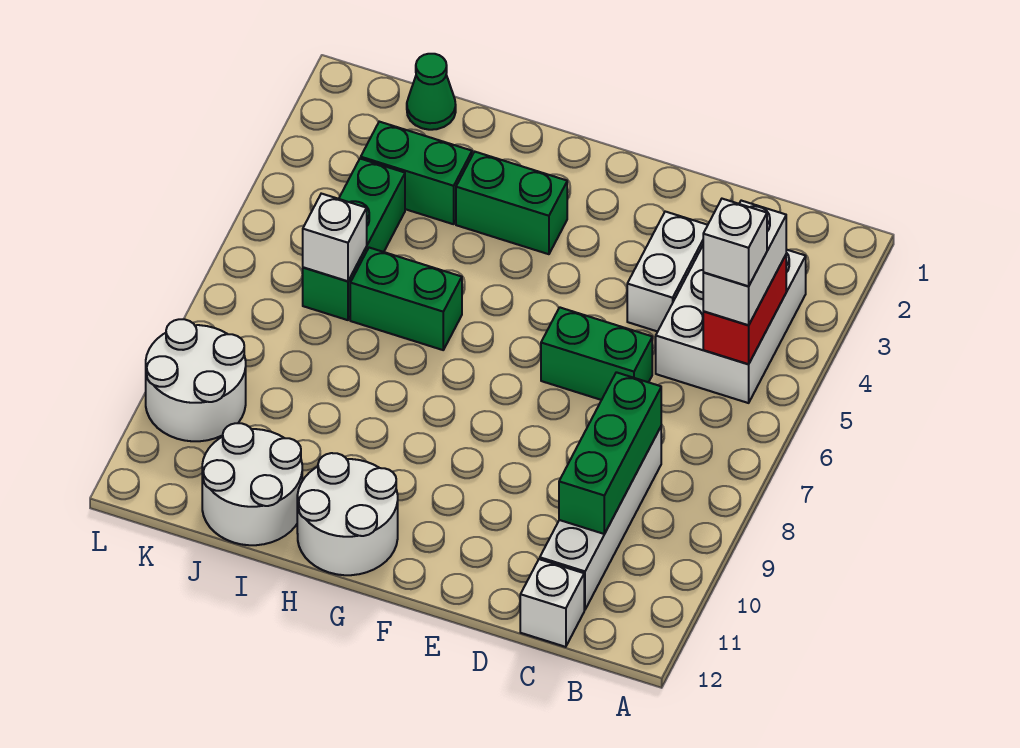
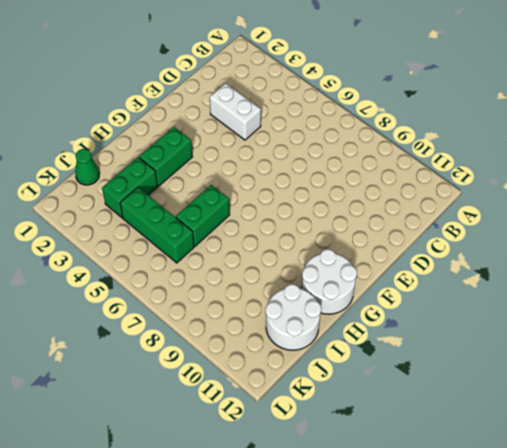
none -> white brick B3:C5 level 1
none -> white brick C8:C11 level 1
none -> white brick C12 level 1

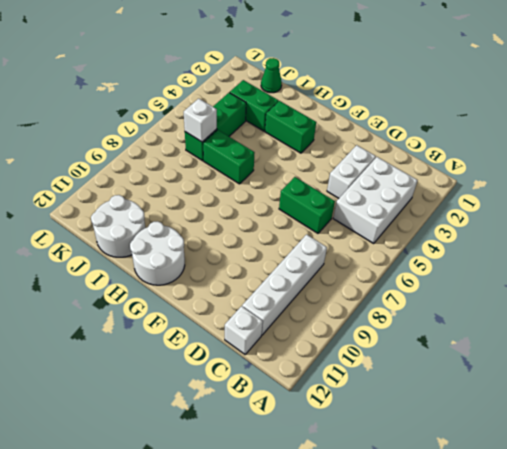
none -> white round brick K9:L10 level 1
none -> red brick B4:B5 level 2
none -> green brick C8:C10 level 2

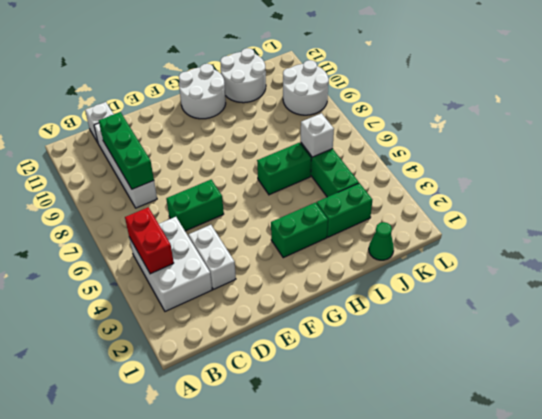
none -> white brick B4:B5 level 3
none -> white brick B5 level 4

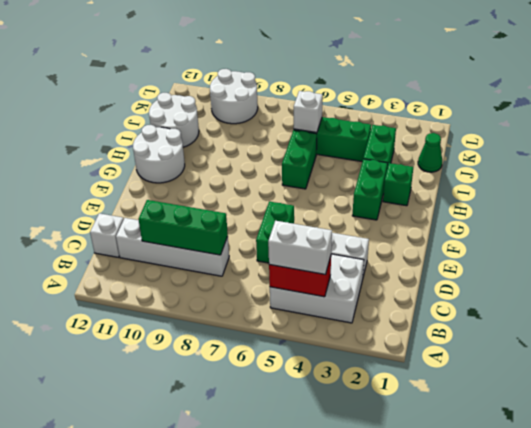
green brick H2 level 1 -> none
none -> white brick B5 level 4

